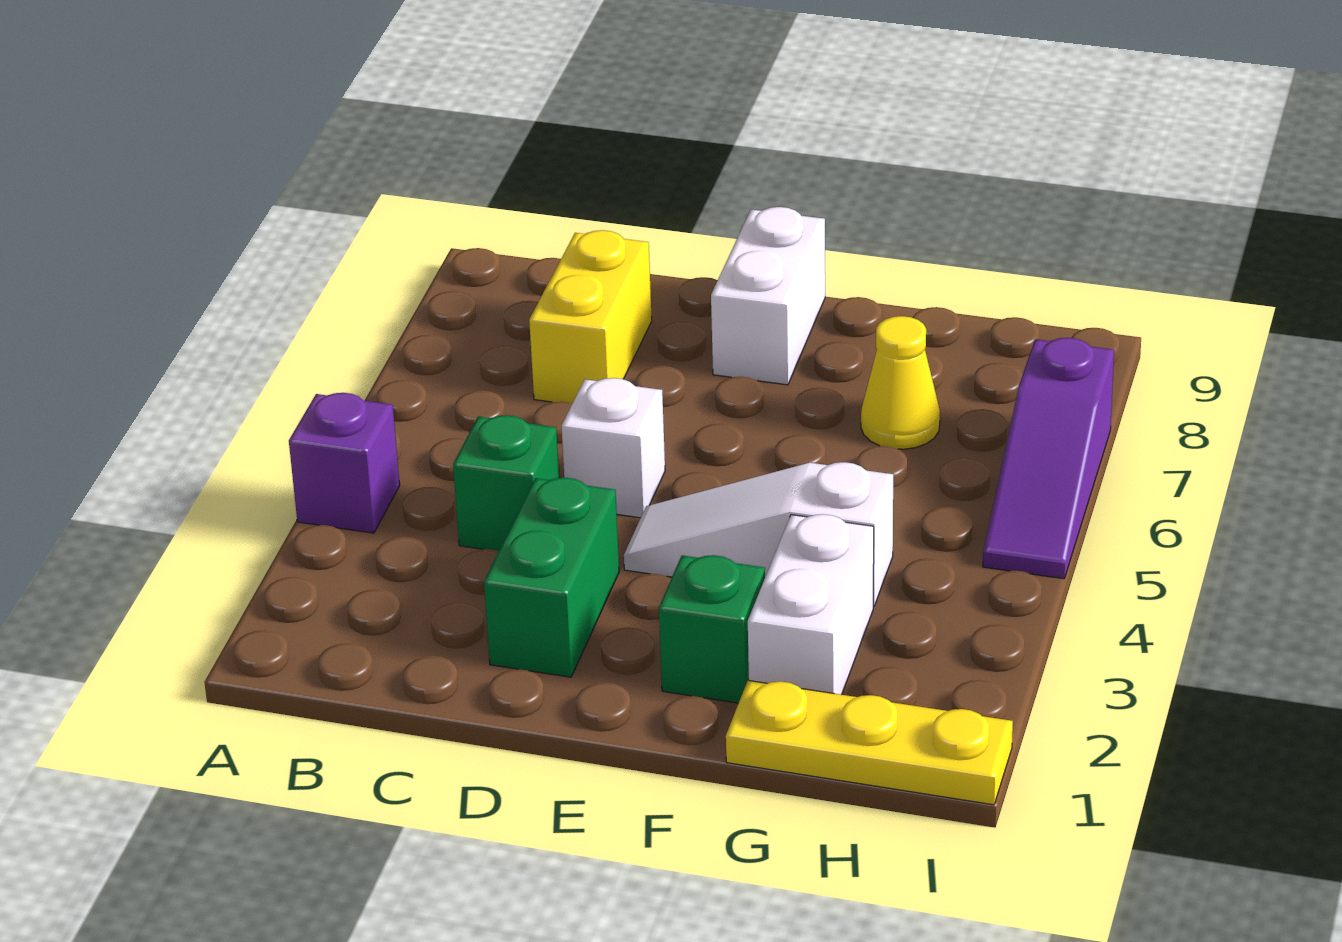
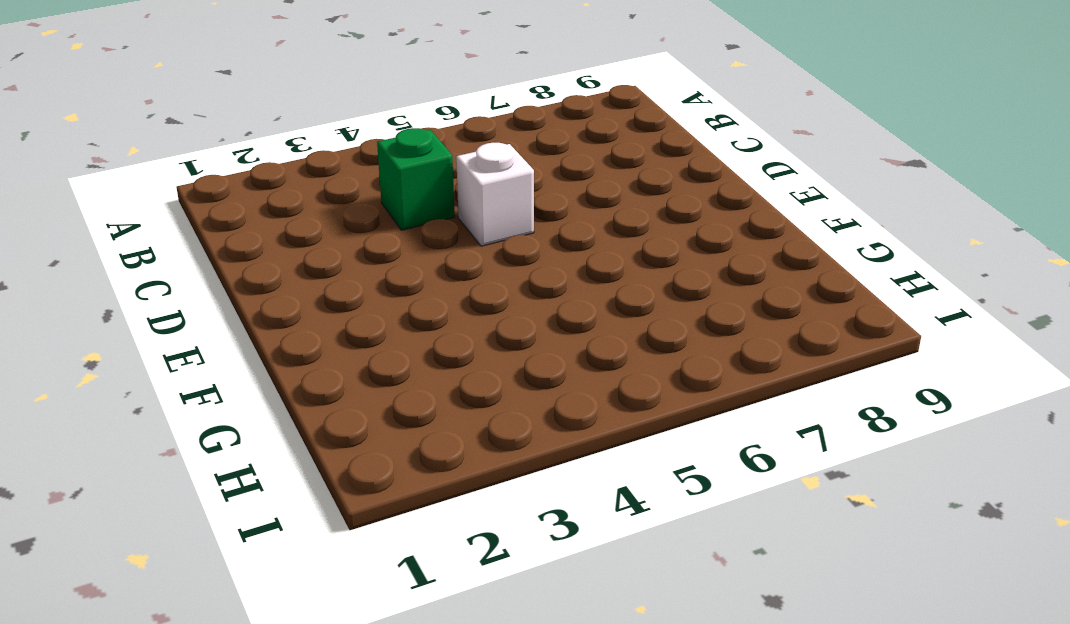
none -> purple brick A4 level 1
none -> yellow brick C7:C8 level 1
none -> green brick D2:D3 level 1

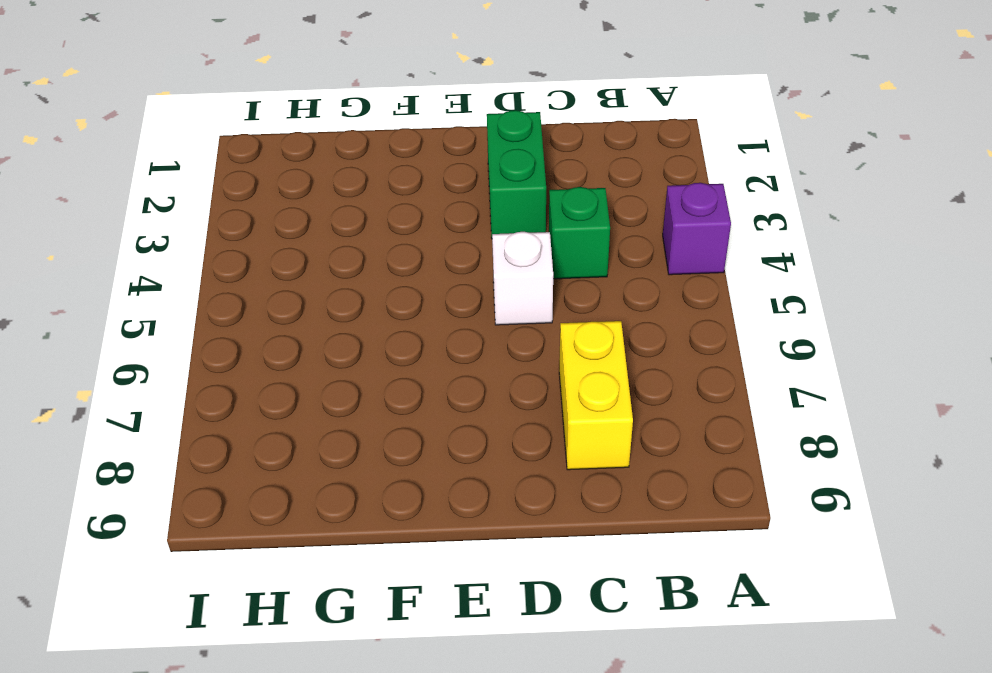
none -> white slope E4:G4 level 1 top G
none -> white brick E8:E9 level 1
none -> green brick F2 level 1

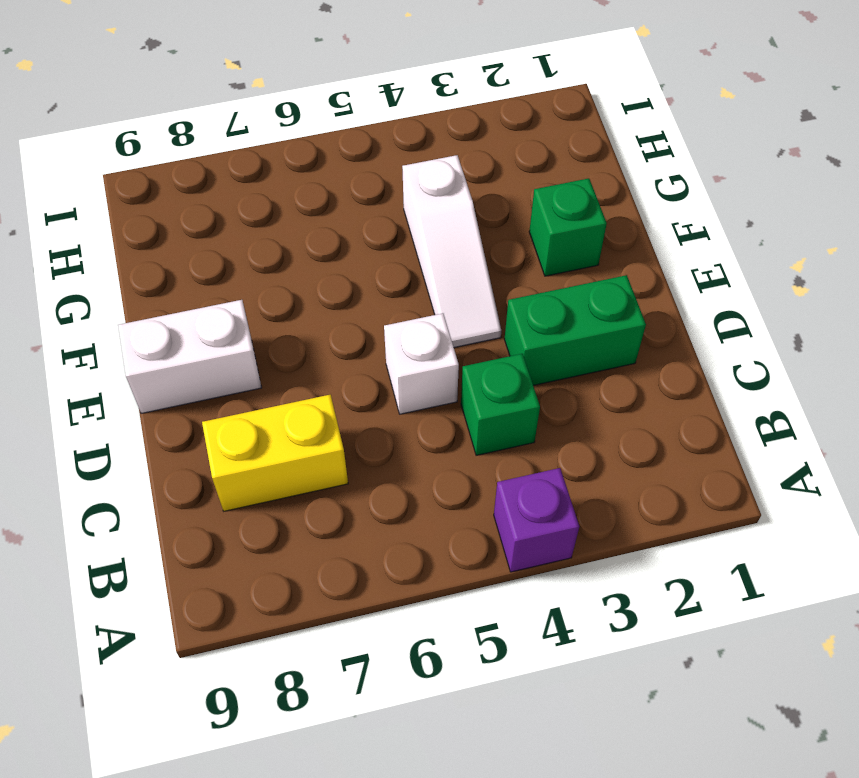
none -> yellow plate G1:I1 level 1
none -> white brick G2:G3 level 1
none -> yellow cone G7 level 1

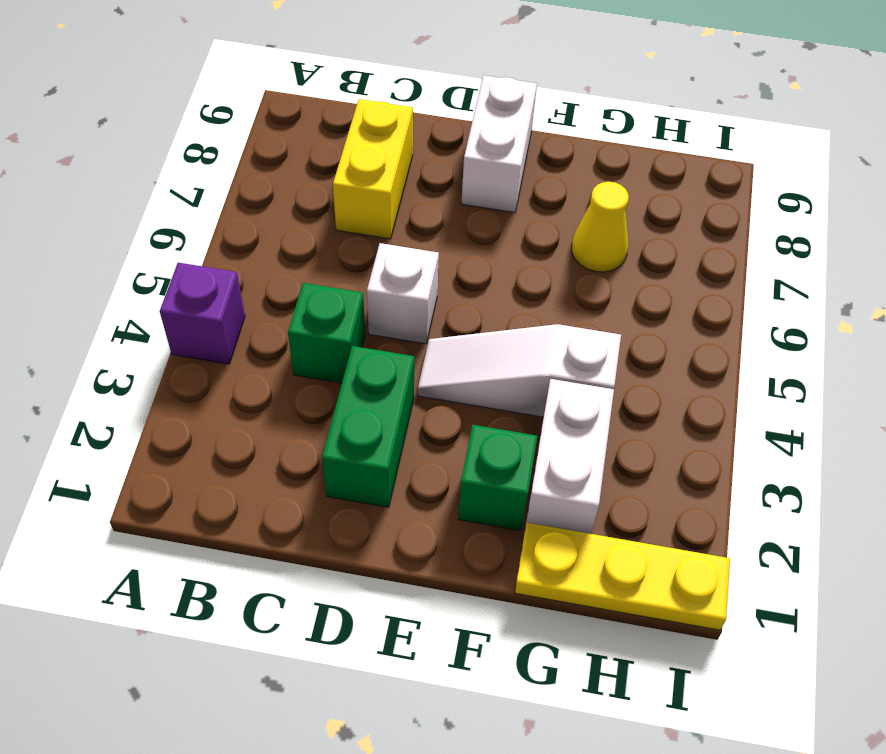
none -> purple slope I5:I7 level 1 top 7

